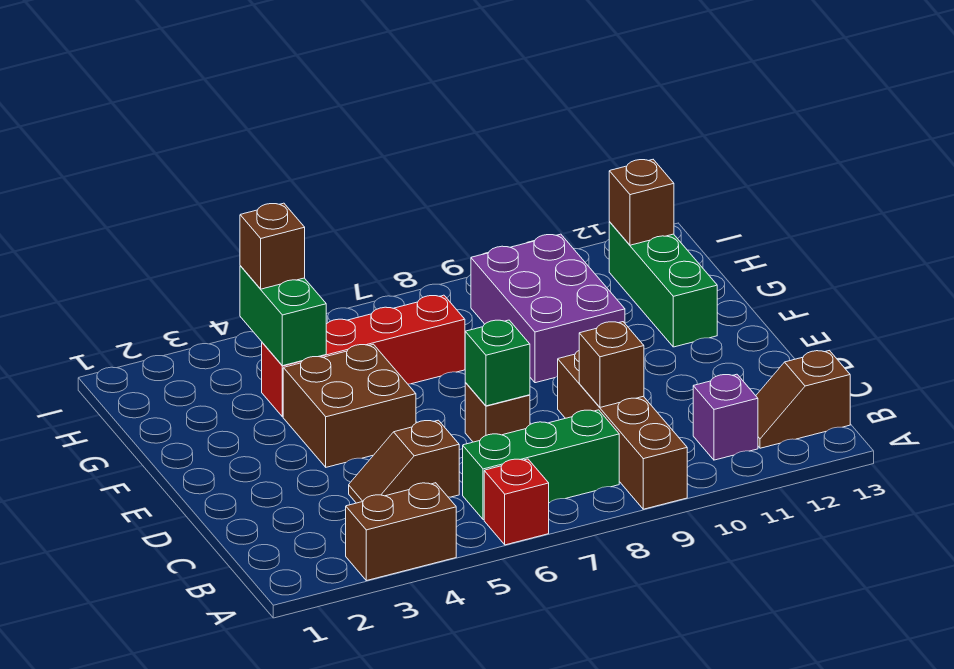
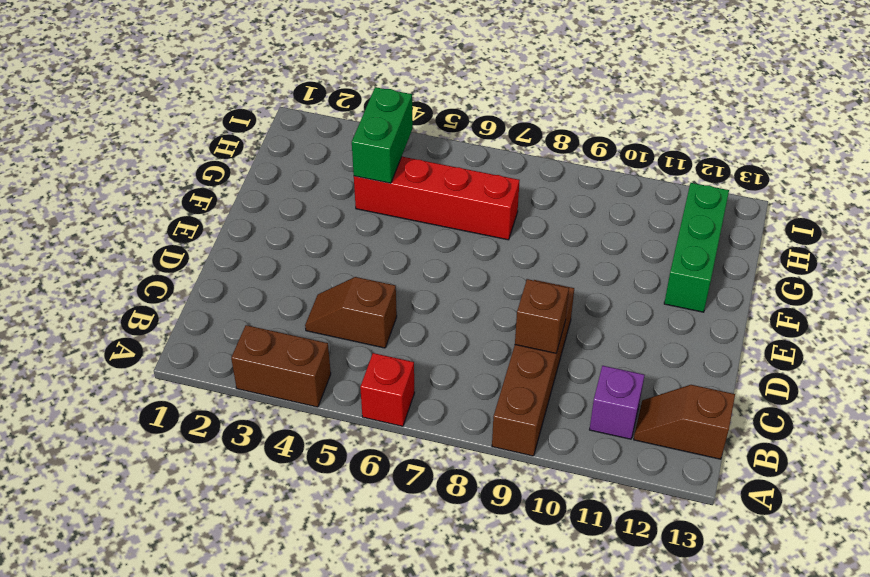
none -> green brick B6:B8 level 1
none -> brown brick D7 level 1
none -> brown brick E4:F5 level 1

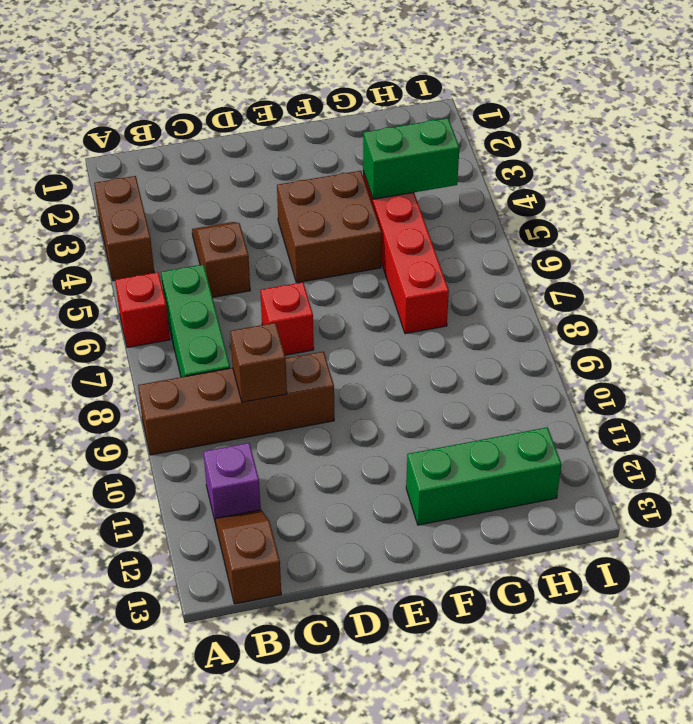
red brick D7 level 1 -> brown brick D7 level 1
none -> purple brick F9:H10 level 1
none -> green brick D7 level 2
none -> brown brick H12 level 2

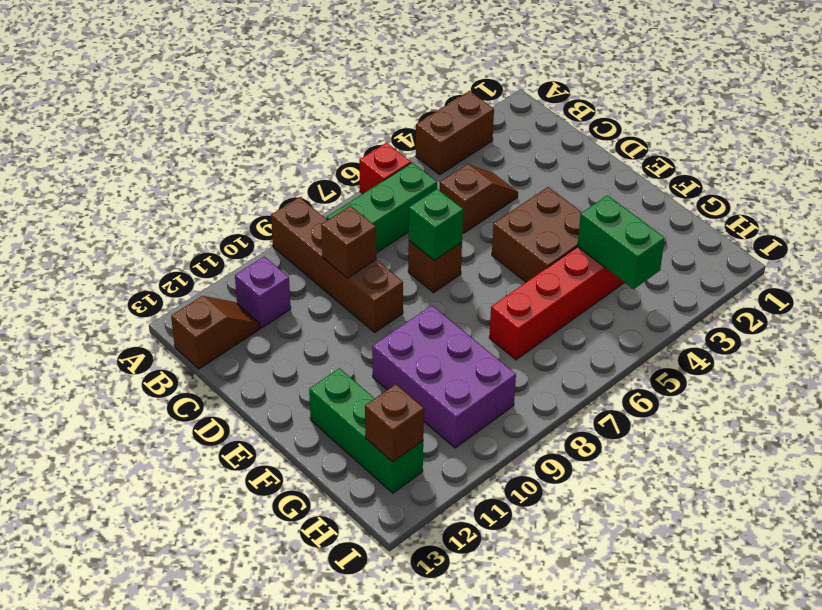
none -> brown brick H4 level 3

